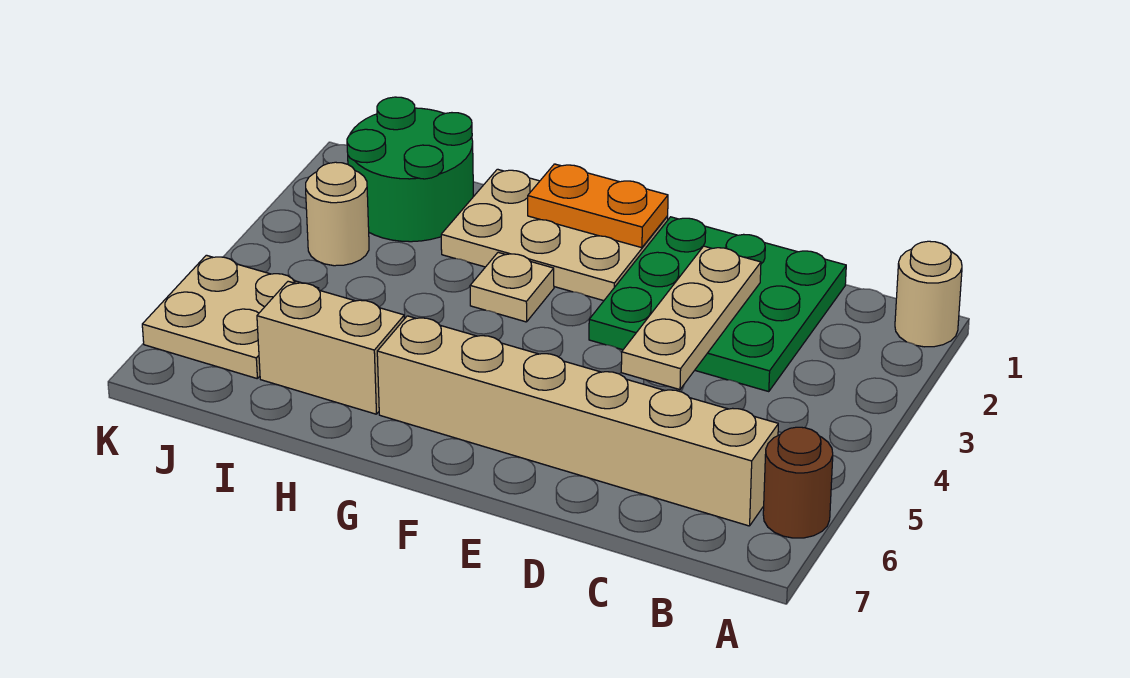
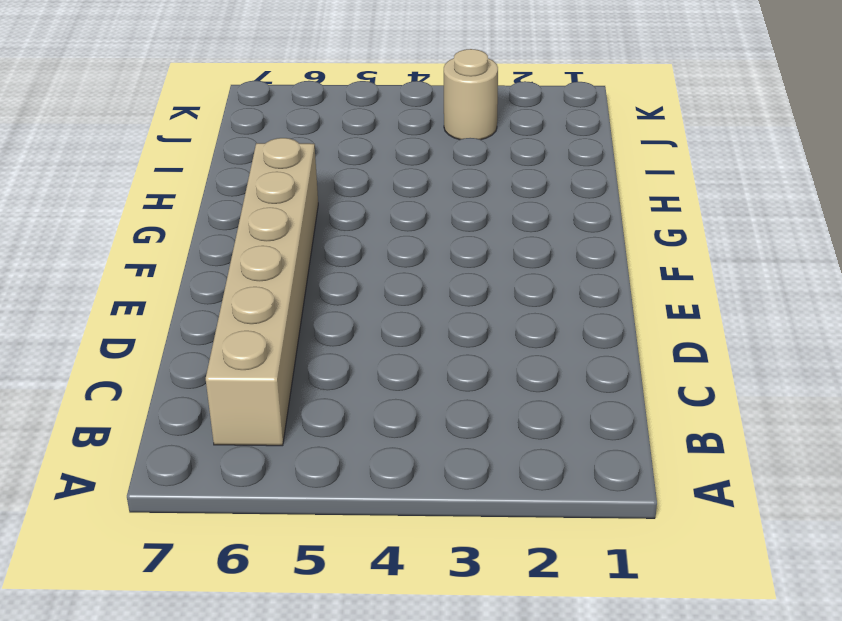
none -> tan round brick A1 level 1
none -> brown round brick A6 level 1
none -> green plate C1:E3 level 1

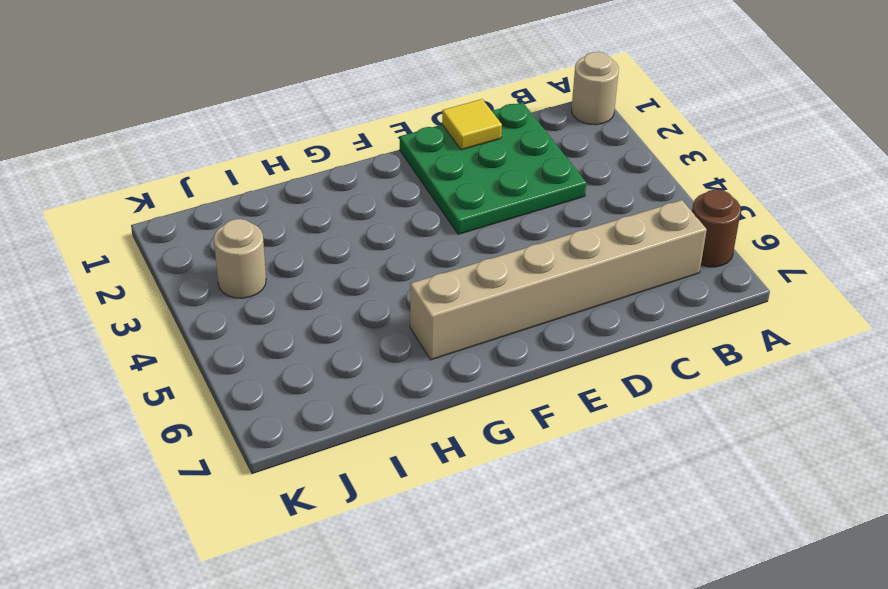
yellow tile D1 level 2 -> none
none -> tan plate F1:H2 level 1
none -> tan plate G3 level 1
none -> tan brick H6:I6 level 1

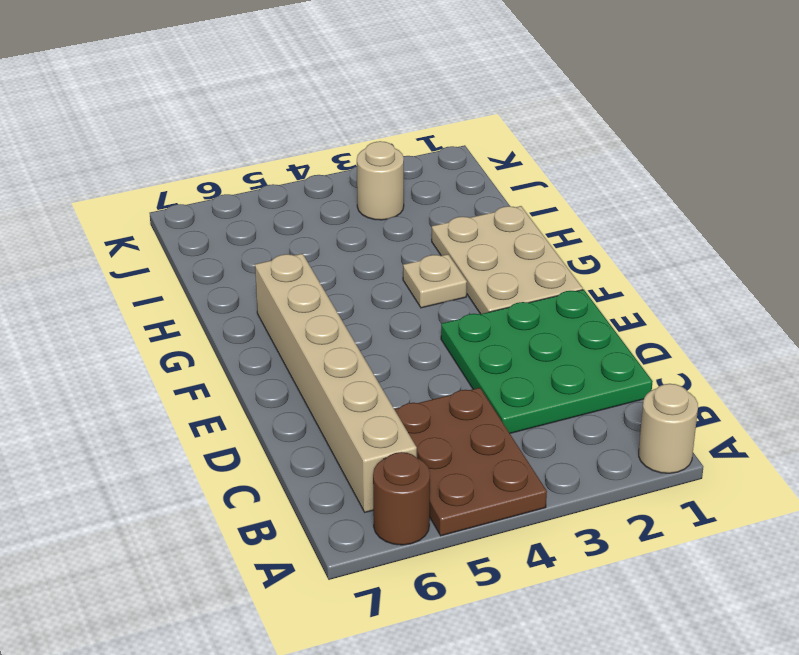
brown plate A4:C5 level 1 -> none
none -> tan brick H6:I6 level 1
none -> green round brick I1:J2 level 1
none -> tan plate J5:K6 level 1

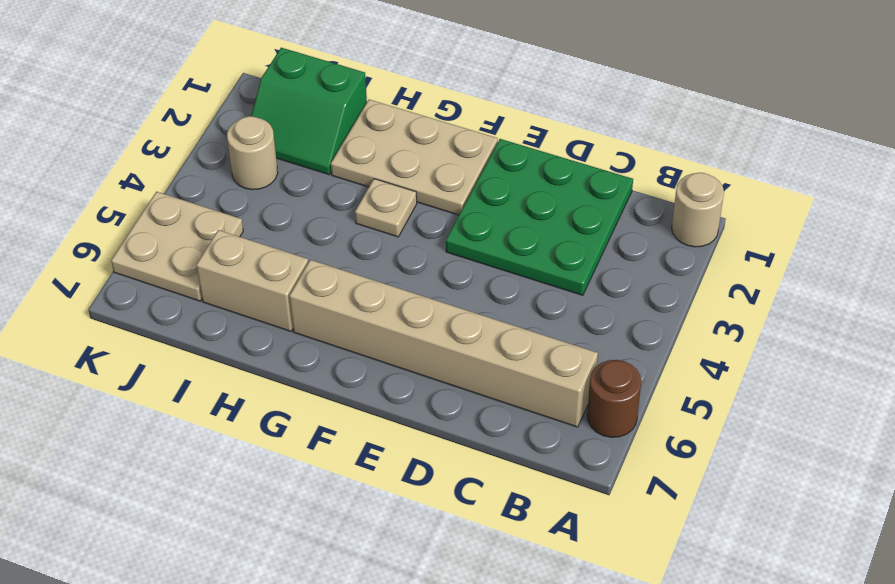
green slope I1:J2 level 1 top 1 -> green round brick I1:J2 level 1
none -> tan plate D2:D4 level 2
none -> orange plate F1:G1 level 2

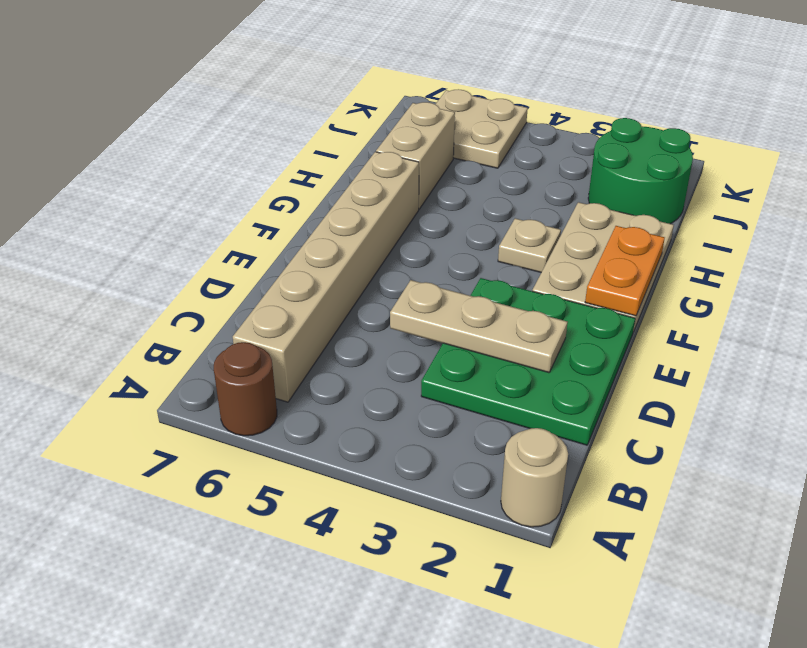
none -> tan round brick J3 level 1

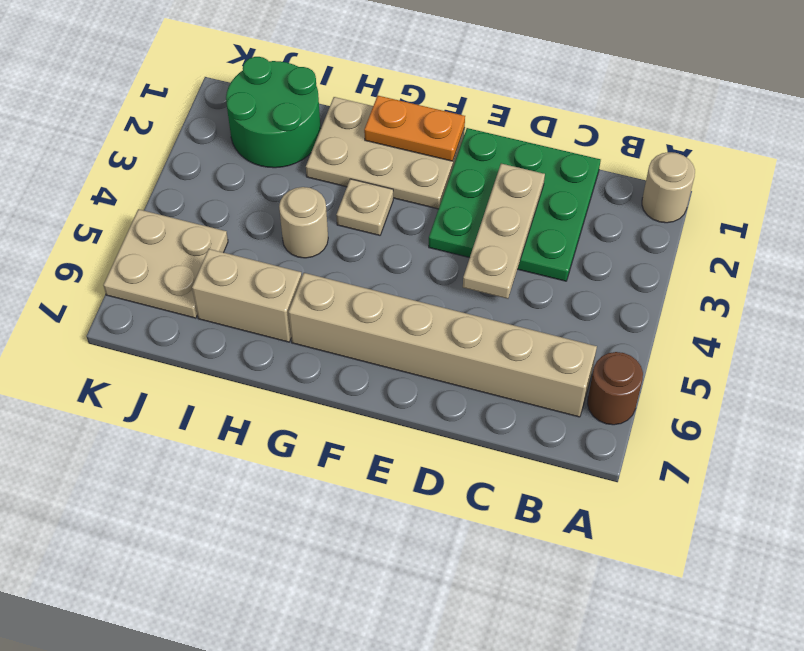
tan round brick H4 level 1 -> tan round brick J3 level 1

